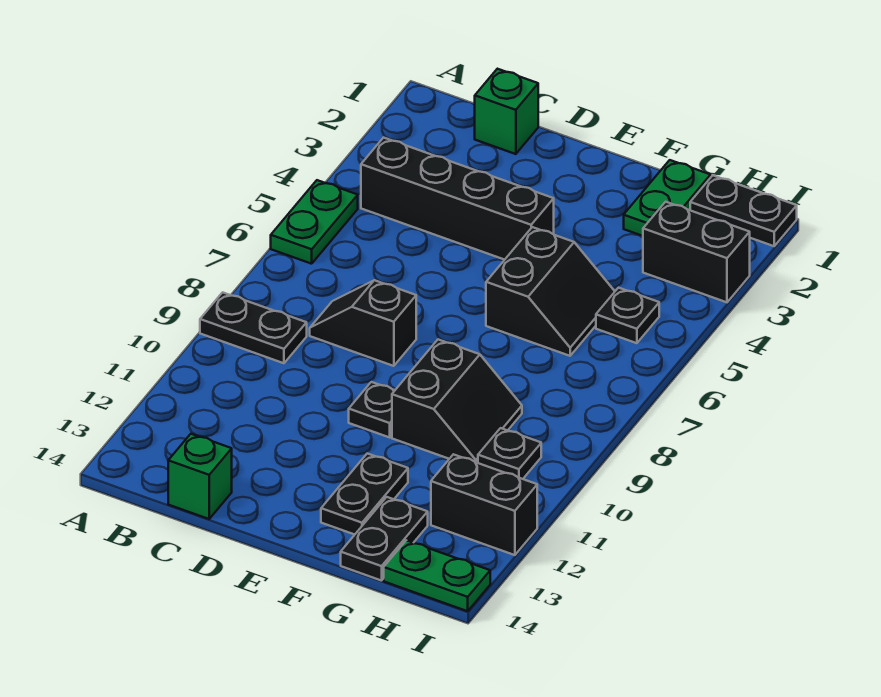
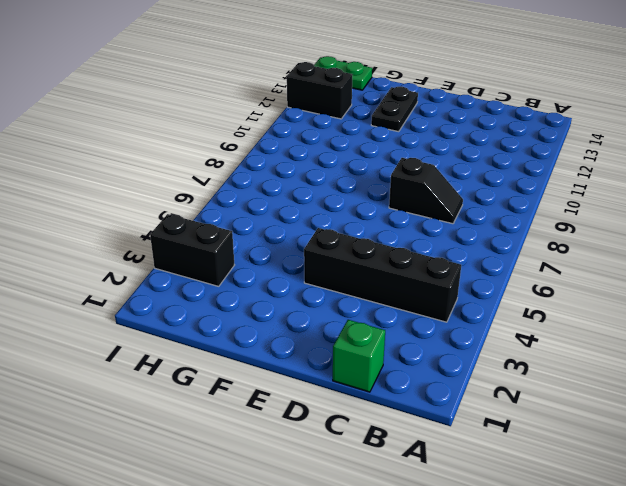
none -> green plate A5:A6 level 1
none -> black plate A9:B9 level 1
none -> green brick C14 level 1

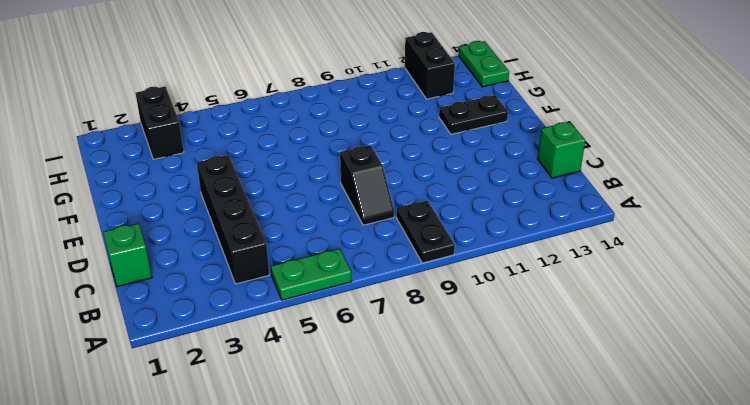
none -> black plate E10 level 1
none -> black slope F5:G6 level 1 top F
none -> black slope F9:G10 level 1 top F

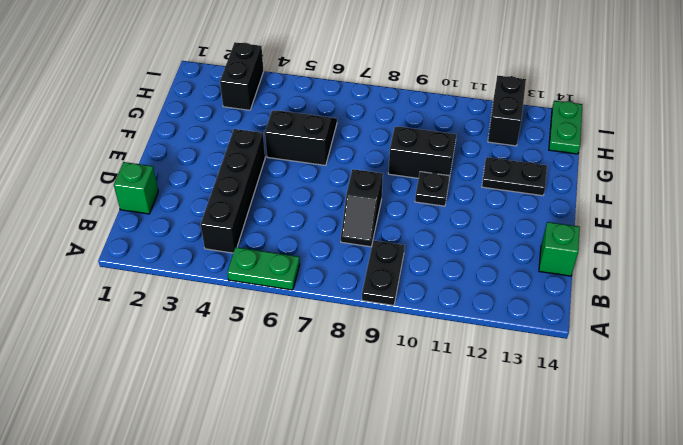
none -> green plate G1:G2 level 1
none -> black plate G13:G14 level 1
none -> black plate H1:I1 level 1

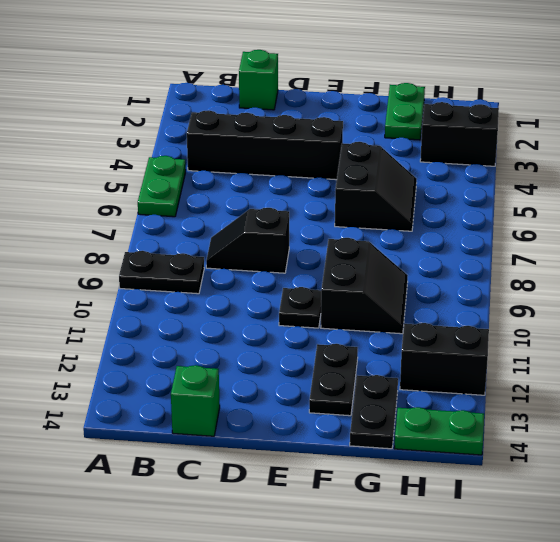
none -> black plate H1:I1 level 1
none -> black plate H5 level 1
none -> black plate H10 level 1

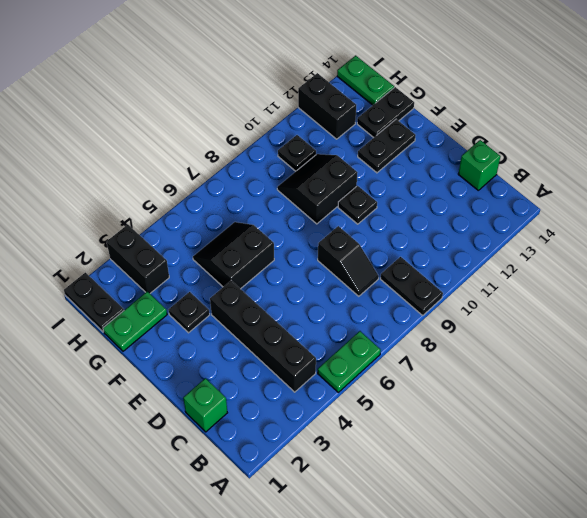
black plate F3 level 1 -> black plate H5 level 1

